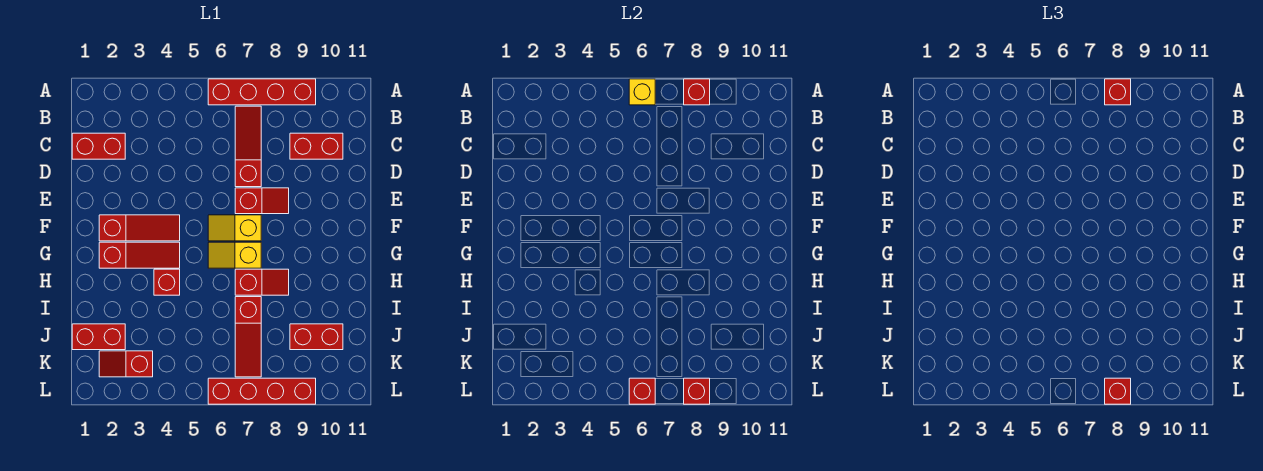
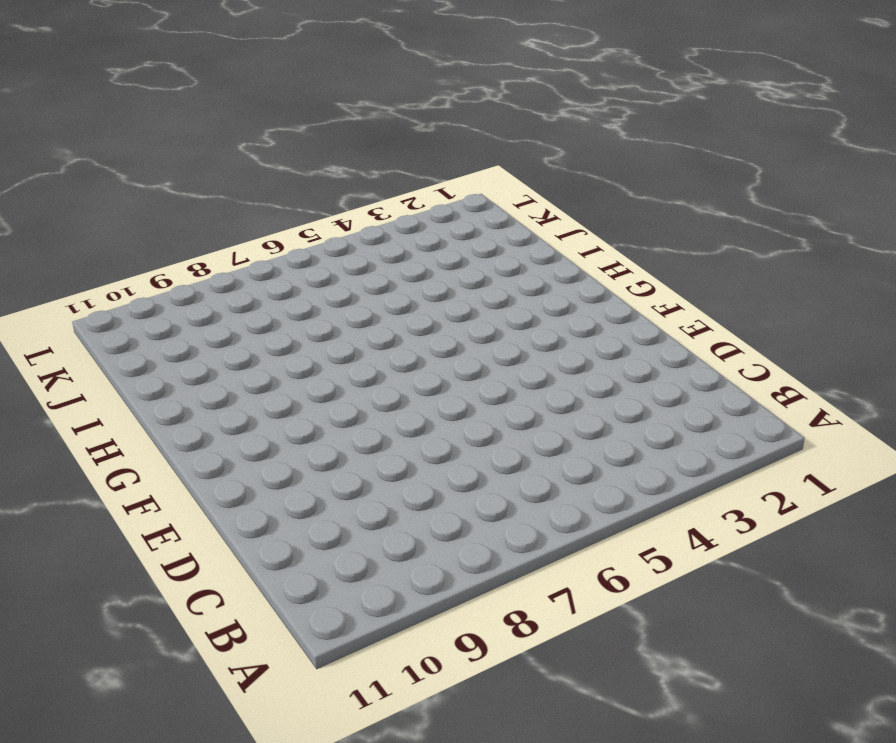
none -> red brick A6:A9 level 1
none -> red slope B7:D7 level 1 top D
none -> red brick C1:C2 level 1

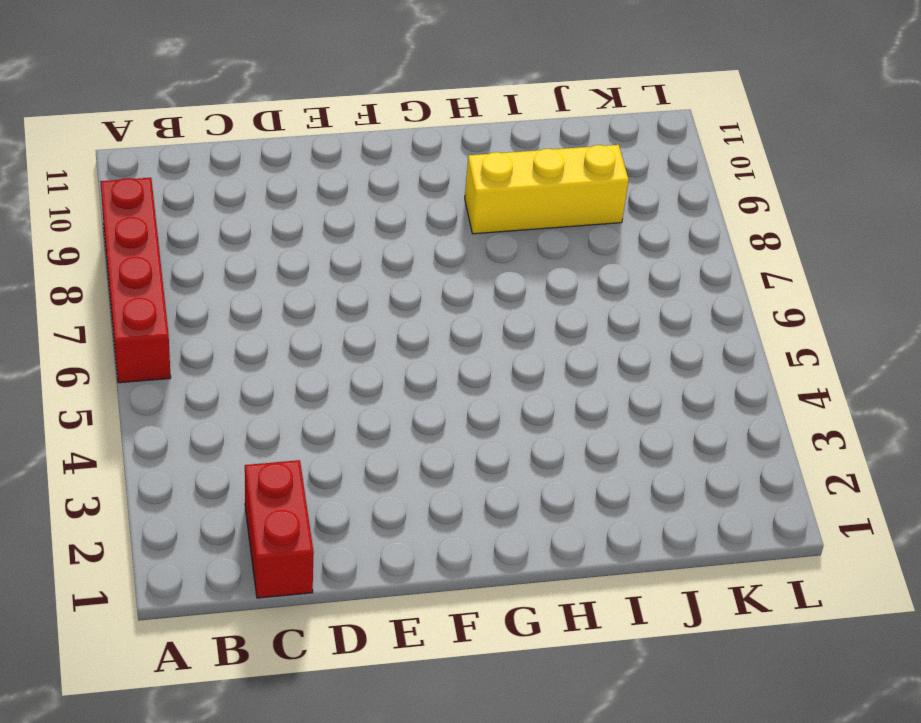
yellow brick H9:J9 level 1 -> red brick J9:J10 level 1
none -> red slope B7:D7 level 1 top D
none -> red brick C9:C10 level 1
none -> red slope E7:E8 level 1 top 7

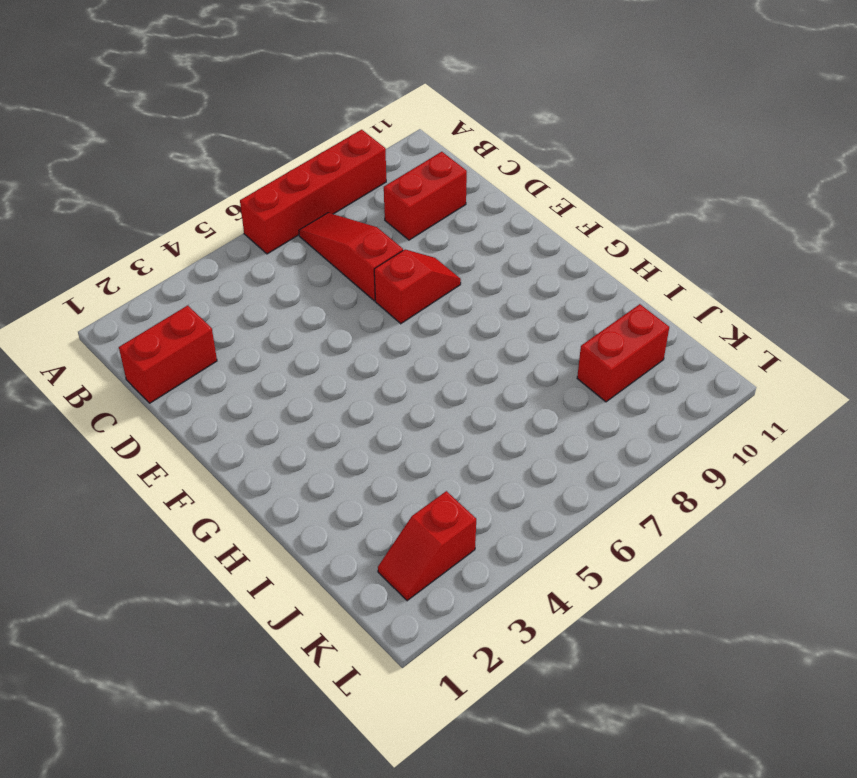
none -> red slope F2:F4 level 1 top 2
none -> yellow slope F6:F7 level 1 top 7
none -> red slope G2:G4 level 1 top 2

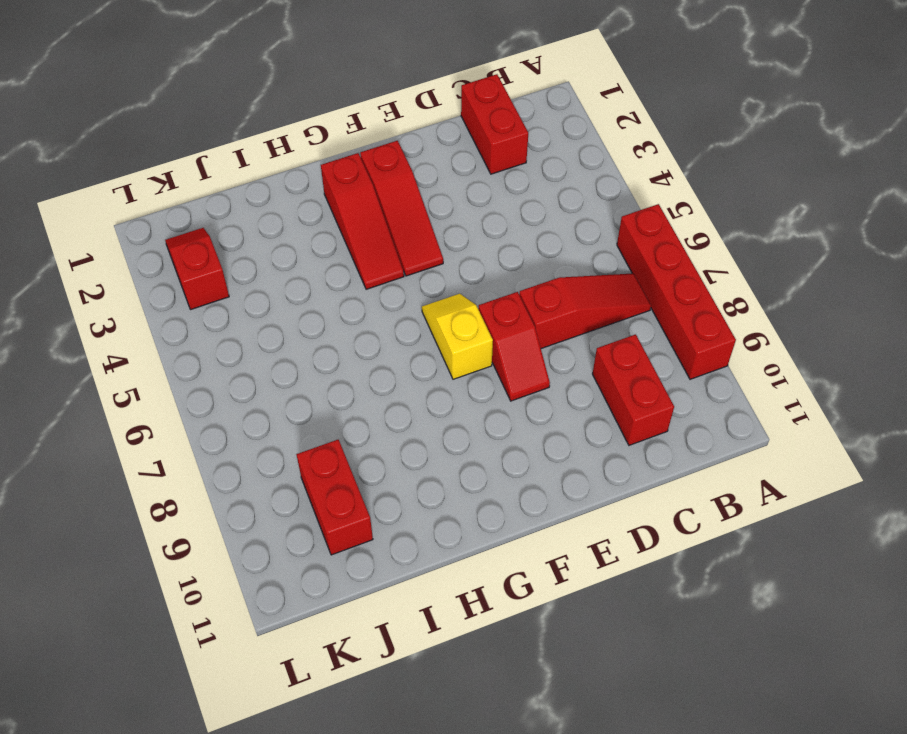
none -> yellow slope G6:G7 level 1 top 7
none -> red brick H4 level 1
none -> red slope H7:H8 level 1 top 7

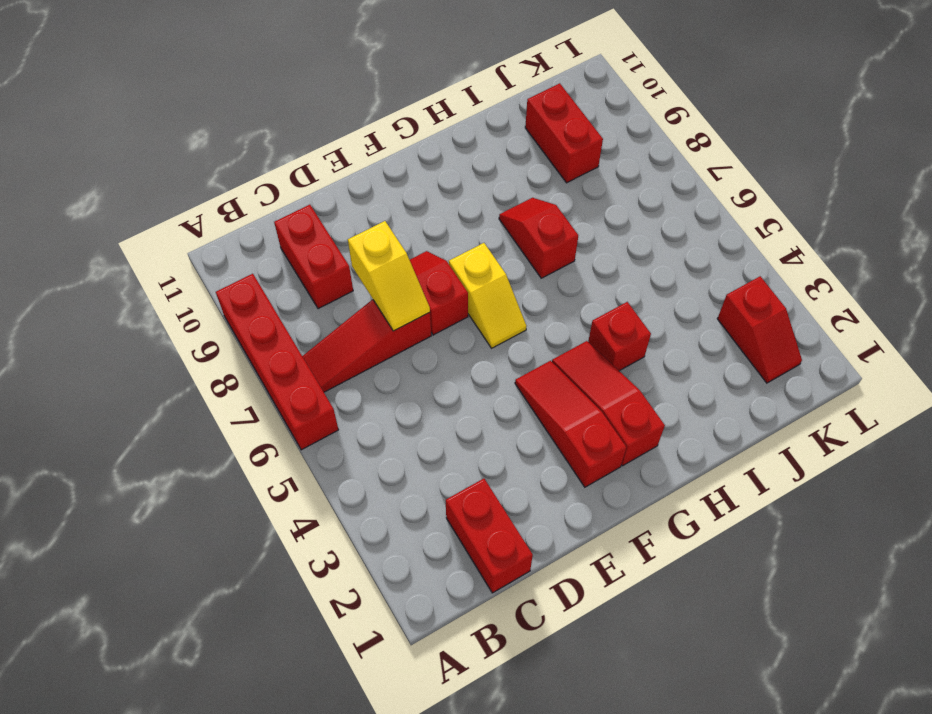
yellow slope D7:D8 level 2 top 8 -> yellow slope G6:G7 level 1 top 7
none -> red slope I7:K7 level 1 top I
none -> red brick J1:J2 level 1
none -> red brick L6:L9 level 1

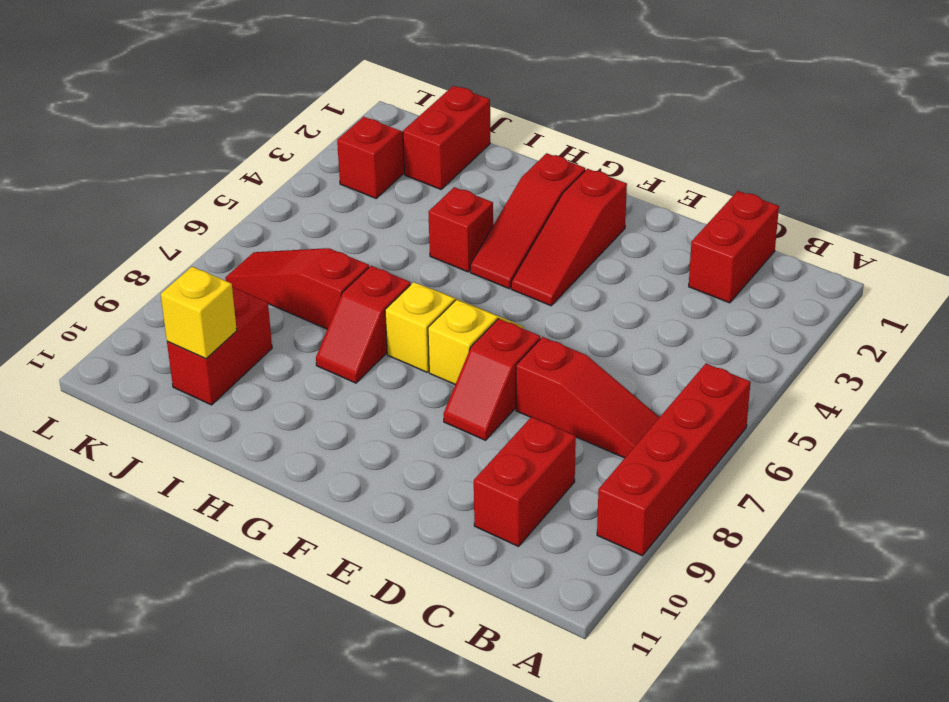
yellow brick J10 level 2 -> yellow brick A6 level 2
none -> red brick L6:L9 level 1
none -> red brick A8 level 2
none -> red brick L6 level 2

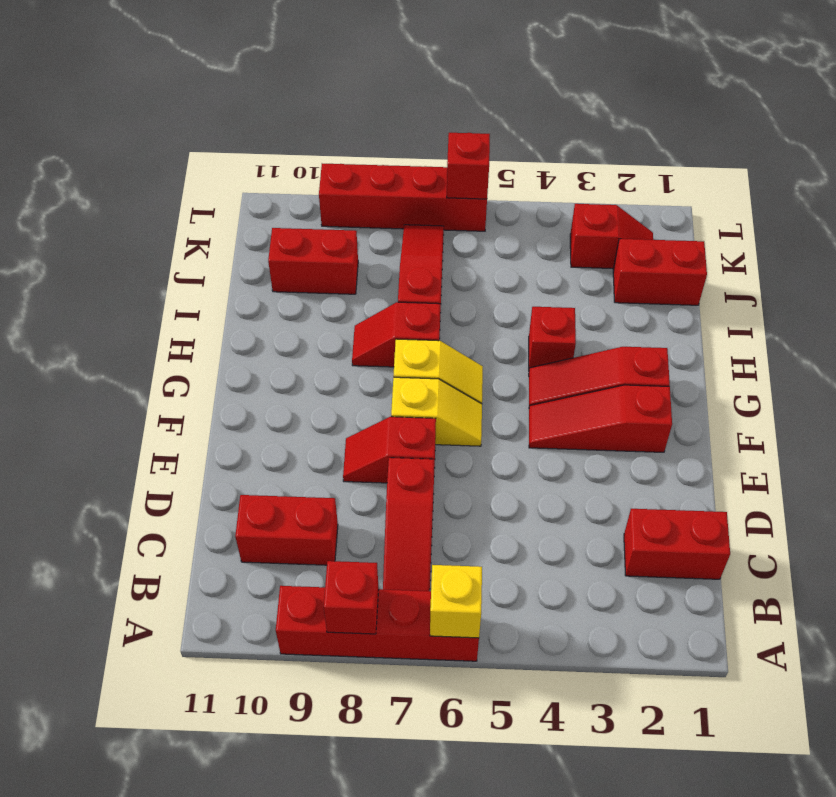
none -> red brick L8 level 2
none -> red brick A8 level 3
none -> red brick L8 level 3

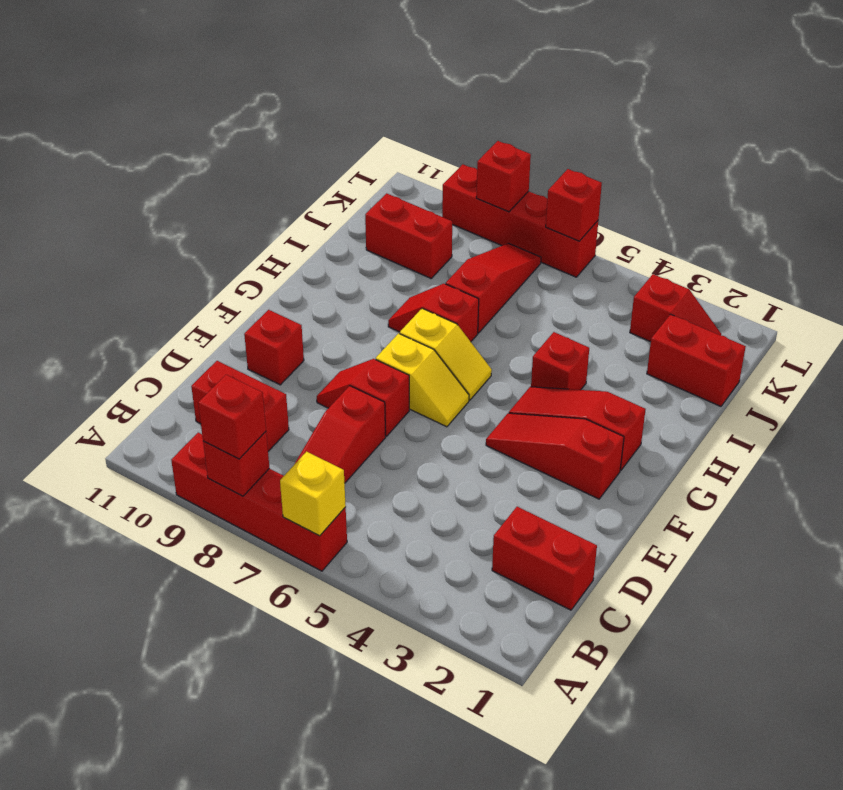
red brick E10 level 1 -> red brick L8 level 3

